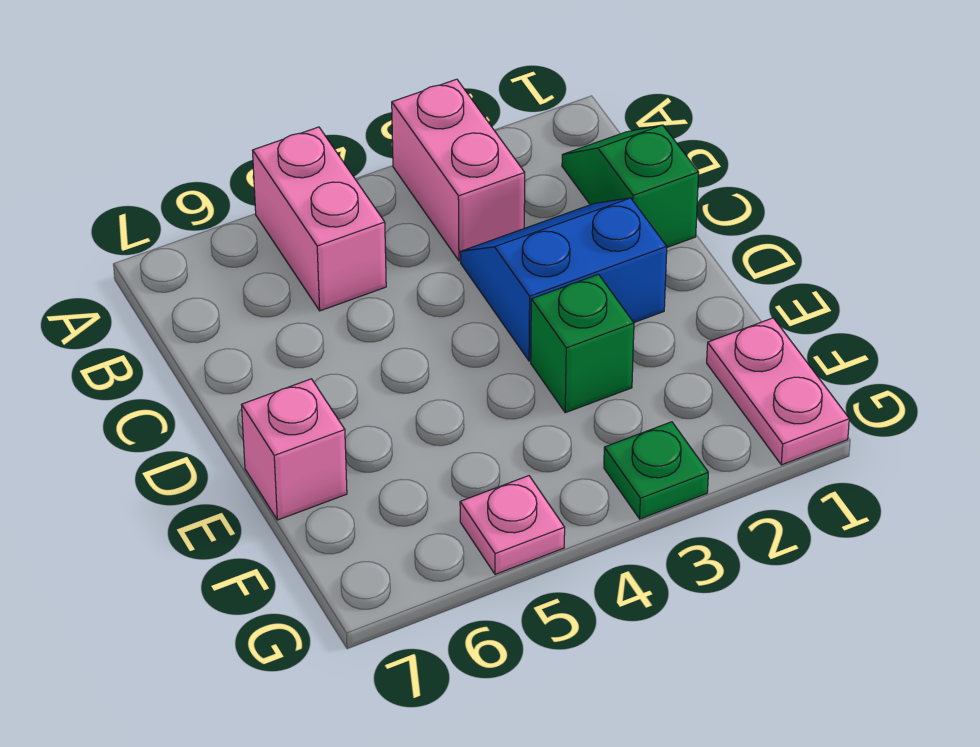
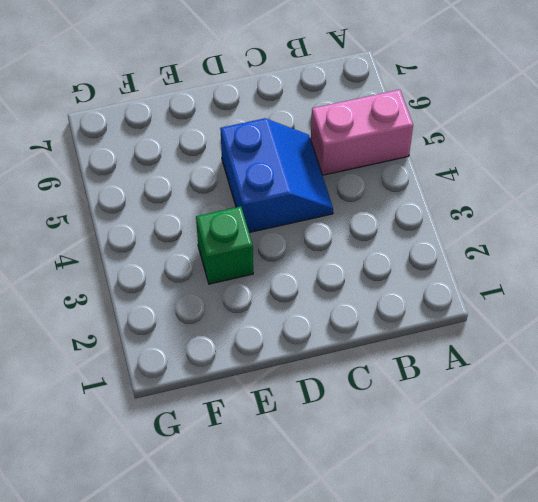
blue slope C4:D5 level 1 top D -> blue slope C2:D3 level 1 top D
none -> pink brick A3:B3 level 1
none -> green slope B1:C1 level 1 top C

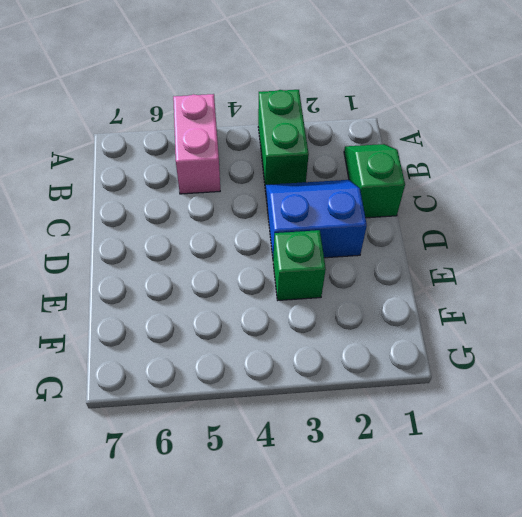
green brick A3:B3 level 1 -> pink brick A3:B3 level 1
none -> pink brick E7 level 1
none -> pink plate F1:G1 level 1

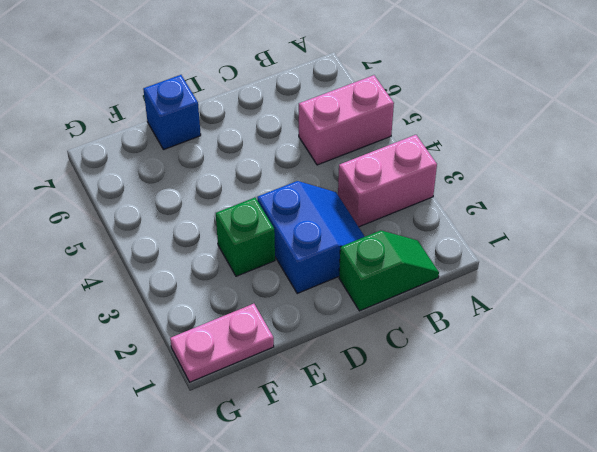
blue brick E7 level 1 -> pink brick E7 level 1
none -> green plate G3 level 1
none -> pink plate G5 level 1

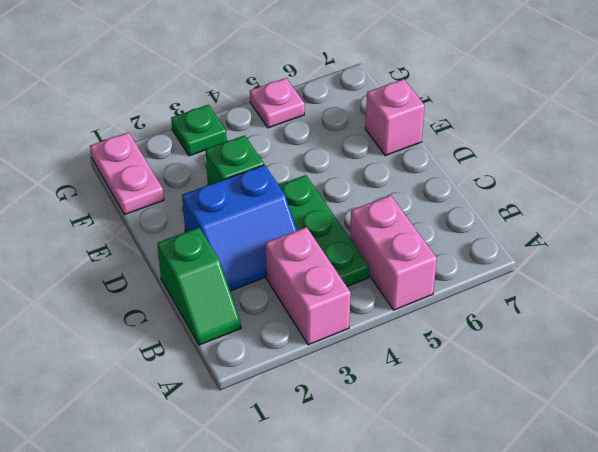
green plate B4:D4 level 1 -> none

